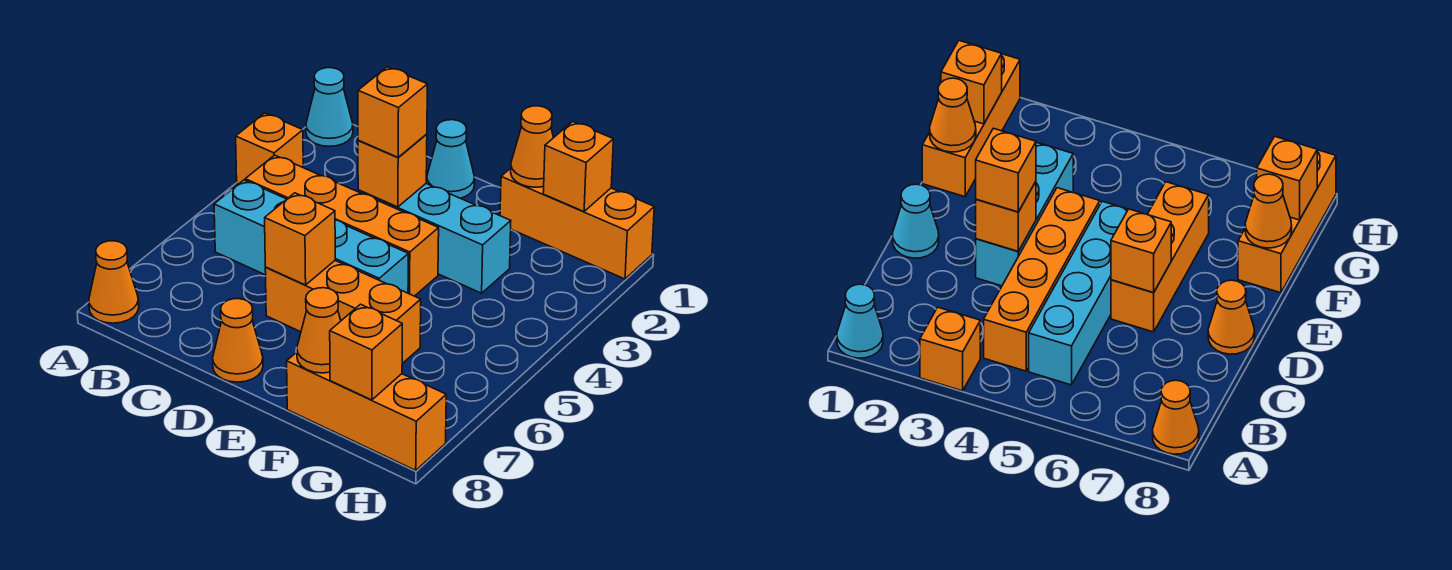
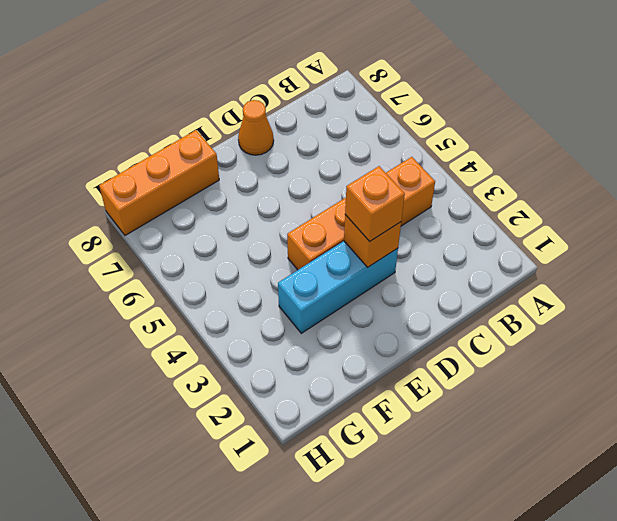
none -> cyan cone A1 level 1
none -> orange brick A3 level 1
none -> orange cone A8 level 1

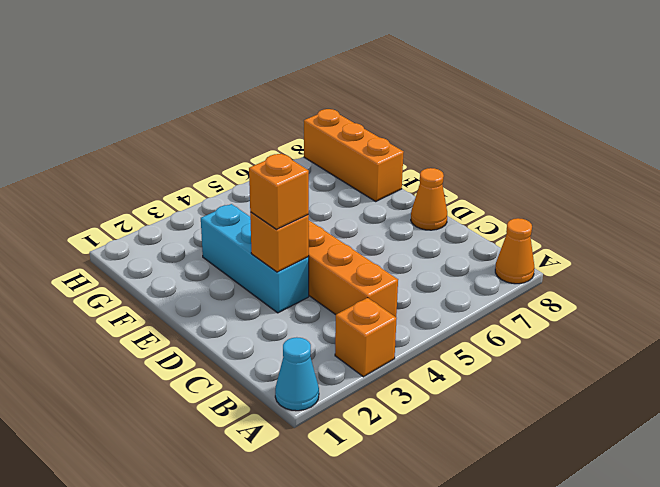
none -> cyan brick B5:E5 level 1
none -> cyan cone D1 level 1
none -> orange brick D6:F6 level 1

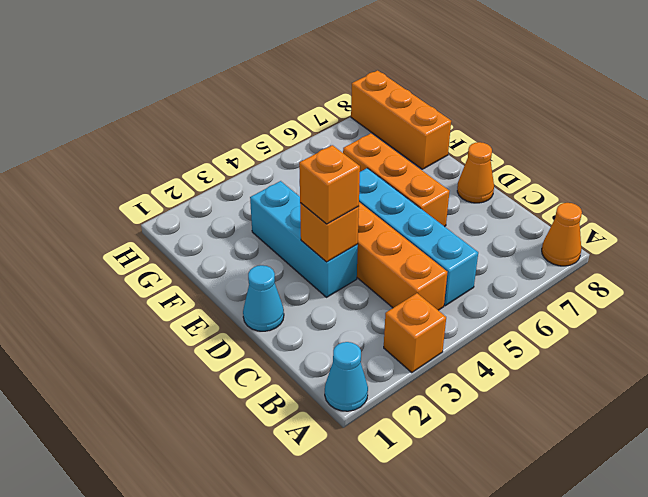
none -> orange brick F1:H1 level 1
none -> orange brick D6 level 2
none -> orange cone F1 level 2

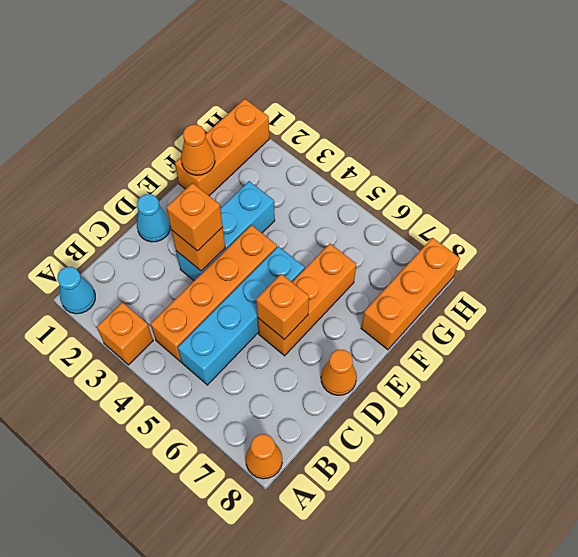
none -> orange cone F8 level 2
none -> orange brick G1 level 2
none -> orange brick G8 level 2

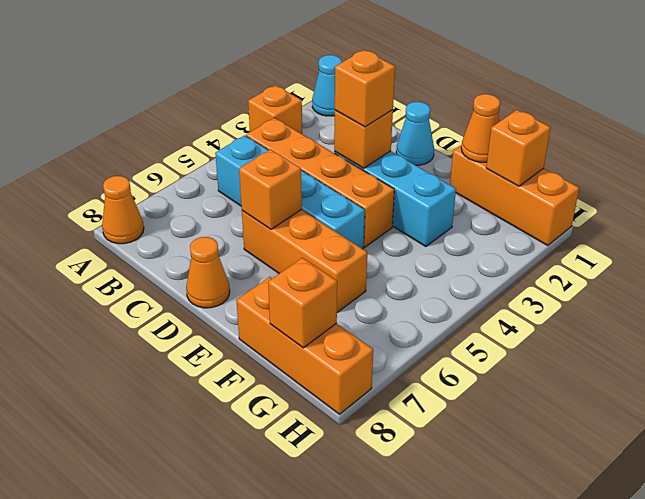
none -> orange cone F8 level 2

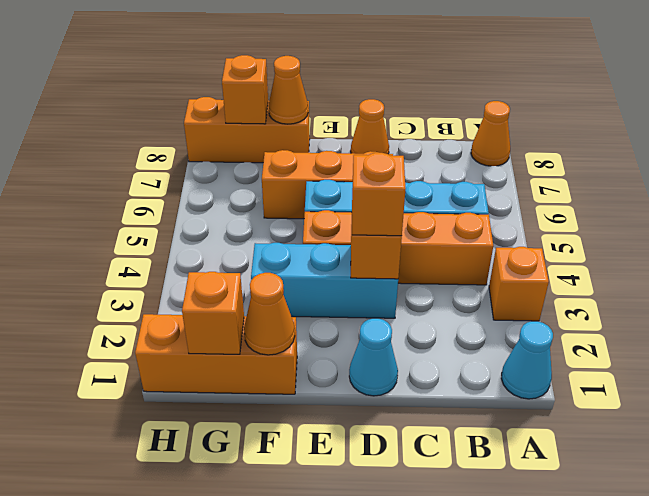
none -> orange brick D6 level 2

